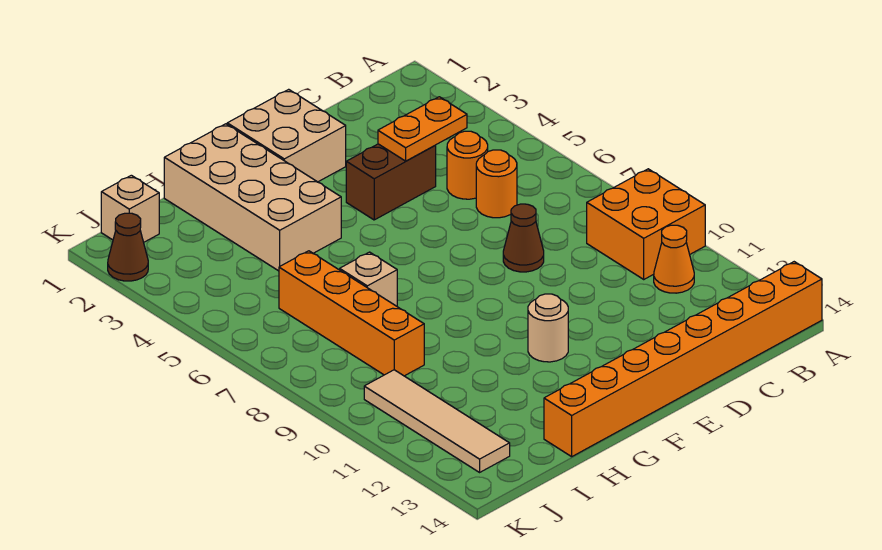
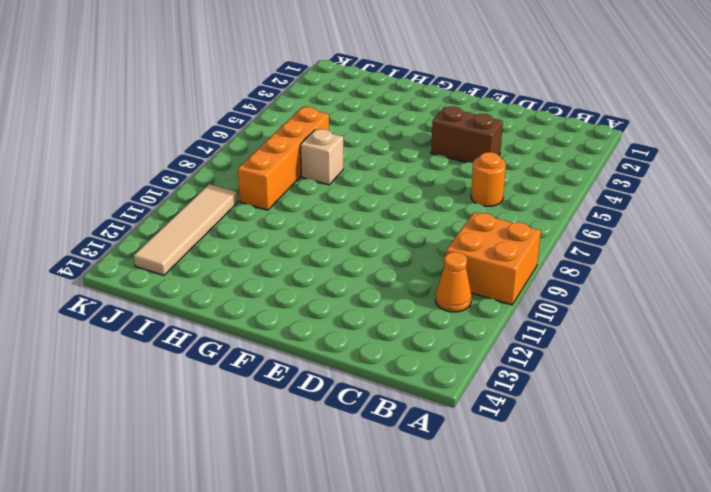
none -> orange brick A14:H14 level 1
none -> orange round brick C5 level 1
none -> brown cone D8 level 1

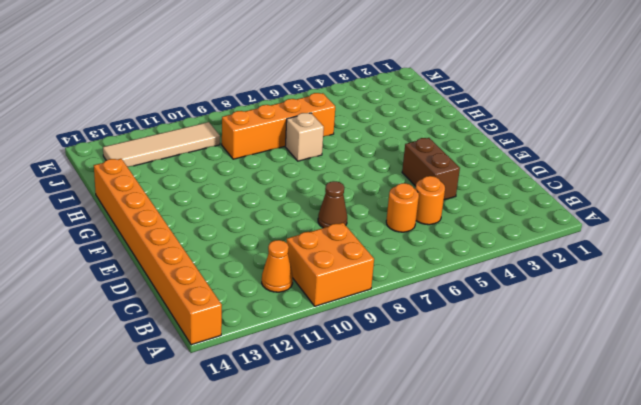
none -> tan brick E1:F2 level 1
none -> tan round brick F11 level 1
none -> tan brick G1:H4 level 1

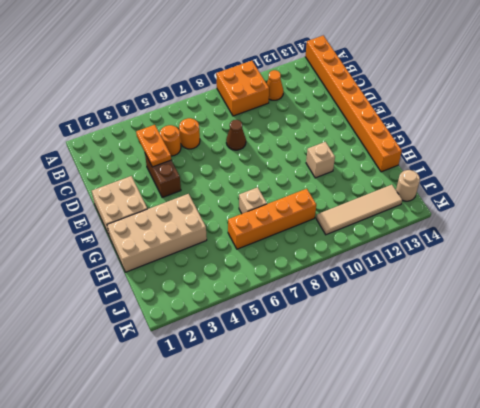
tan brick G11 level 1 -> tan brick J1 level 1
tan round brick J14 level 1 -> tan round brick F11 level 1
none -> brown cone K2 level 1

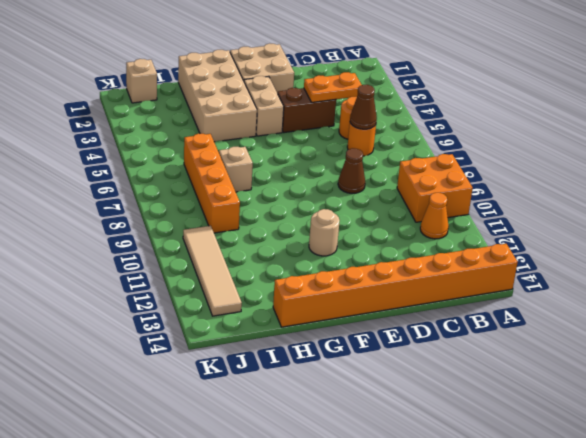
brown cone C6 level 2 -> brown cone K2 level 1
tan brick F3:F4 level 1 -> none

